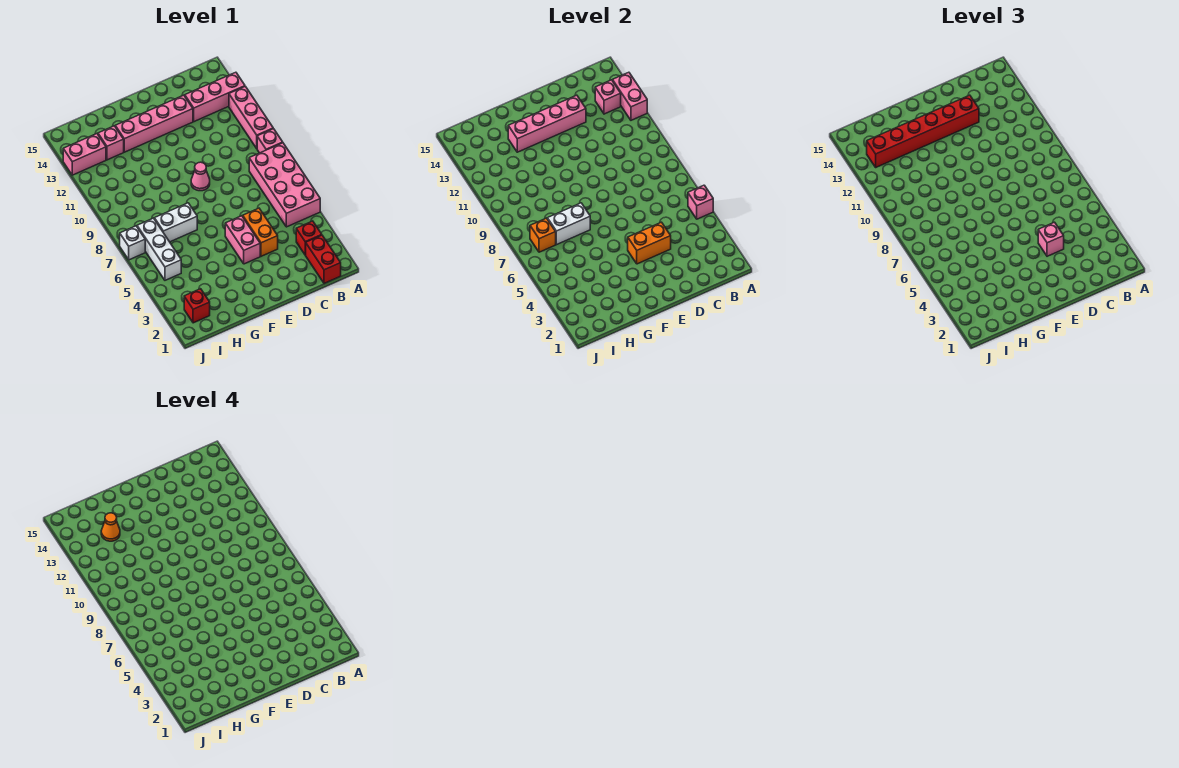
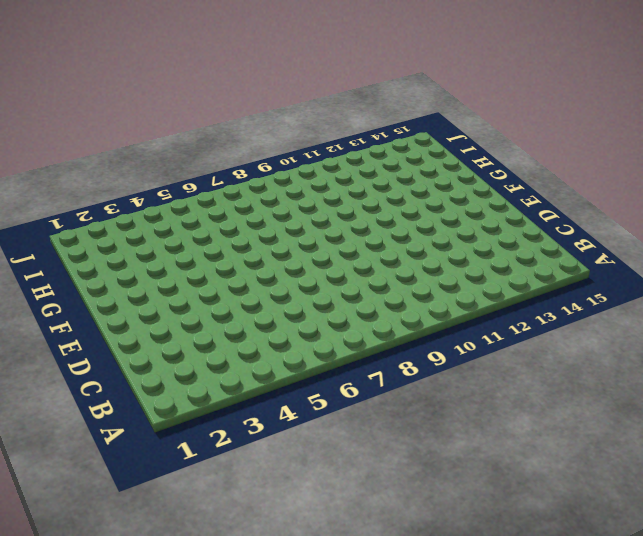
none -> pink brick A5:B8 level 1
none -> pink brick A9 level 1
none -> pink brick A10:A12 level 1

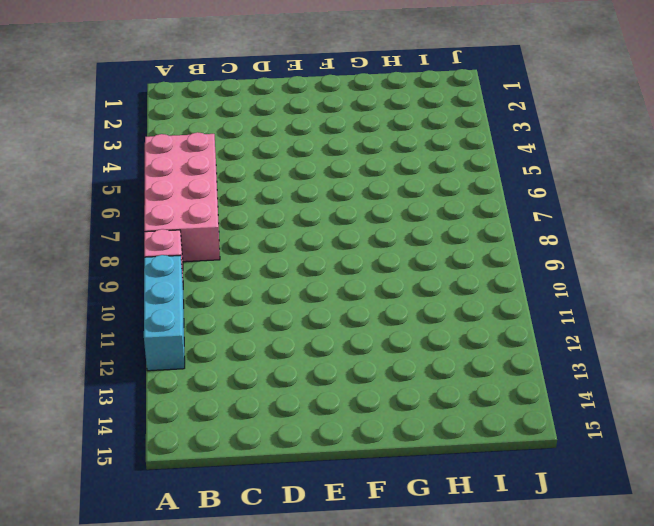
cyan brick A10:A12 level 1 -> pink brick A10:A12 level 1
none -> pink brick A13:C13 level 1
none -> red brick B1:B2 level 1
none -> red brick B3 level 1

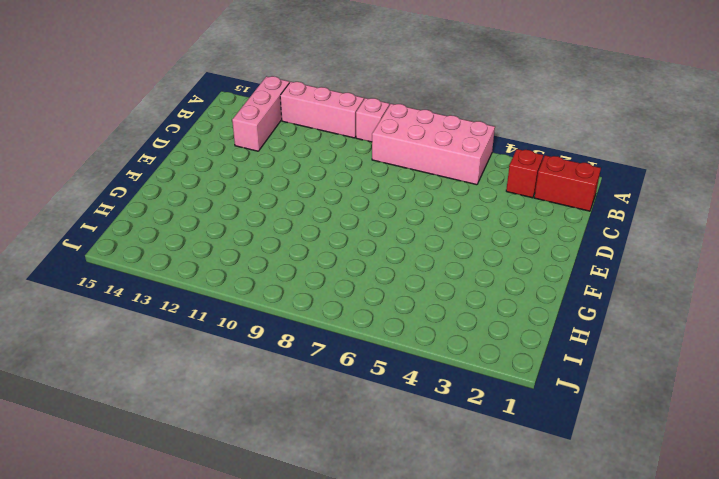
none -> orange brick D4:D5 level 1
none -> pink brick D13:G13 level 1
none -> pink brick E4:E5 level 1

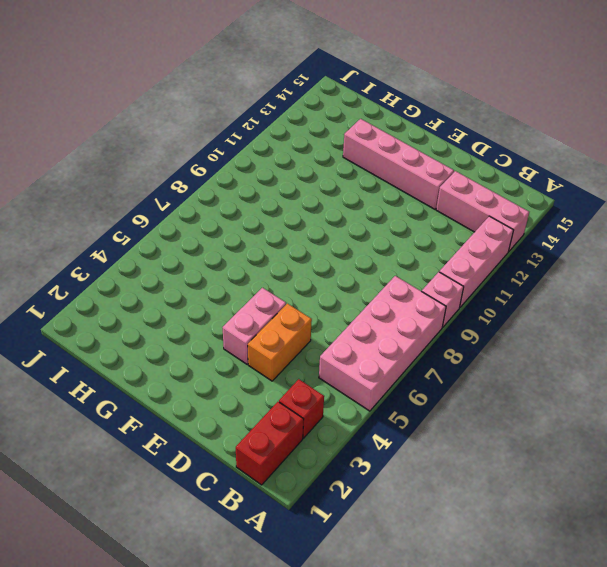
none -> pink cone E9 level 1
none -> white brick G7:H7 level 1
none -> pink brick H13 level 1

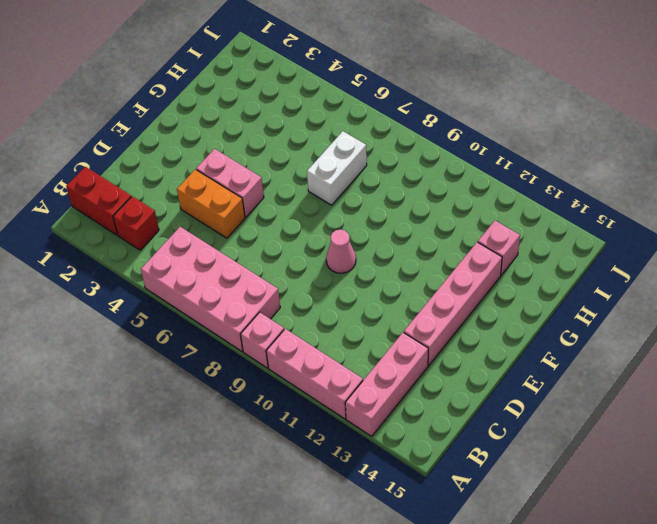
none -> red brick I2 level 1
none -> white brick I5:I7 level 1
none -> pink brick I13:J13 level 1

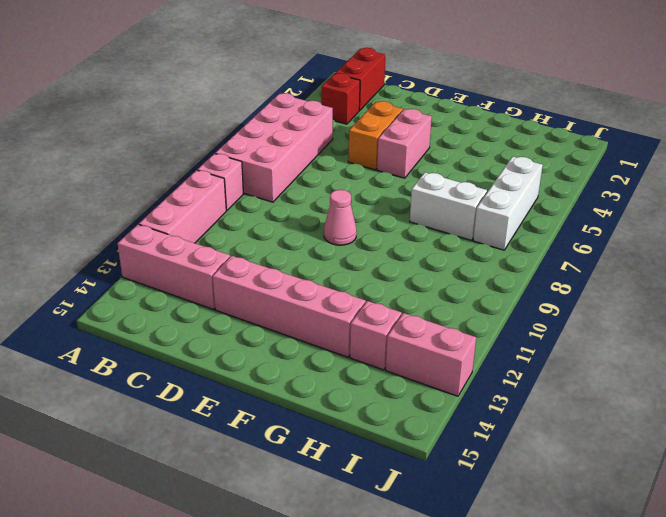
none -> red brick I2 level 1
none -> white brick J7 level 1
none -> pink brick A5 level 2

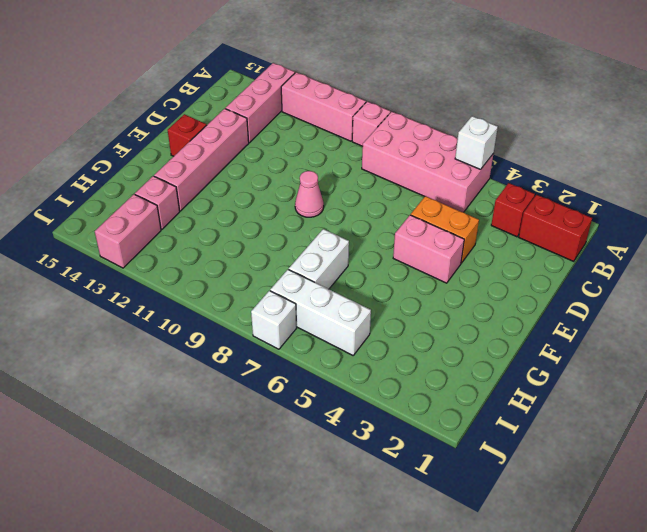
white brick A5 level 2 -> pink brick A5 level 2
red brick E14 level 1 -> red brick I2 level 1
none -> pink brick A12:A13 level 2
none -> pink brick B13 level 2
none -> orange brick D4:E4 level 2

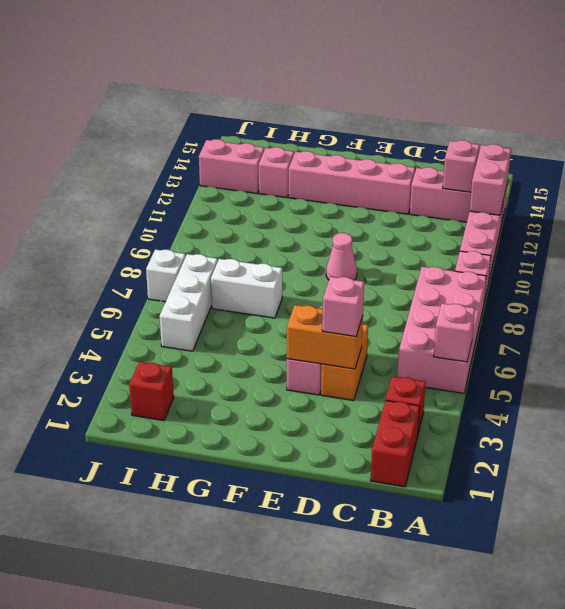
none -> pink brick D13:G13 level 2
none -> white brick G7:H7 level 2
none -> orange brick I7 level 2

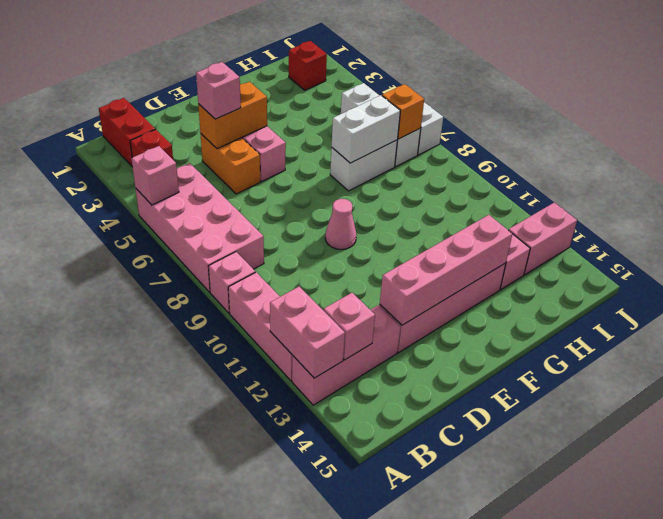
none -> red brick D13:I13 level 3
none -> orange cone H13 level 4

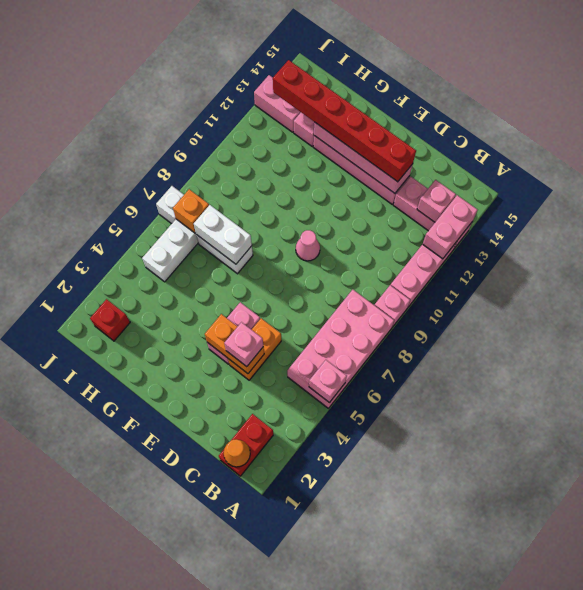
orange cone B1 level 2 -> orange cone H13 level 4
none -> red brick B3 level 1

